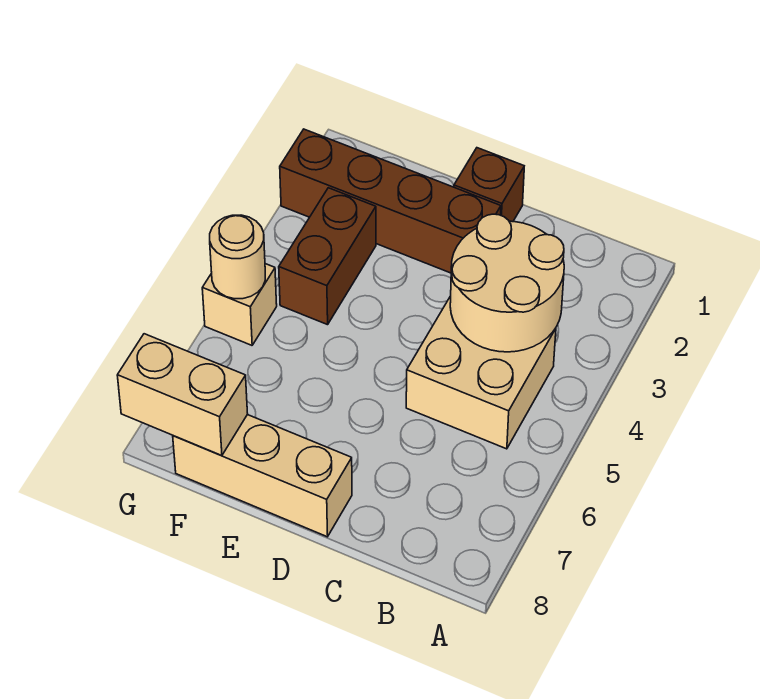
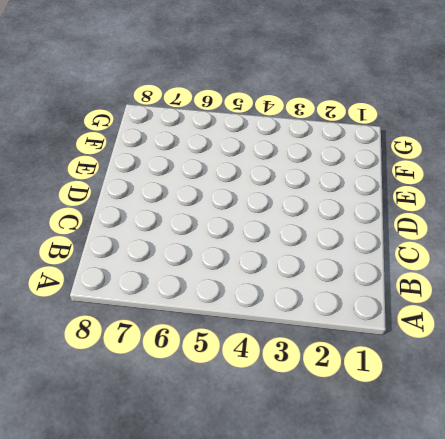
none -> tan brick B4:C5 level 1
none -> brown brick D1 level 1

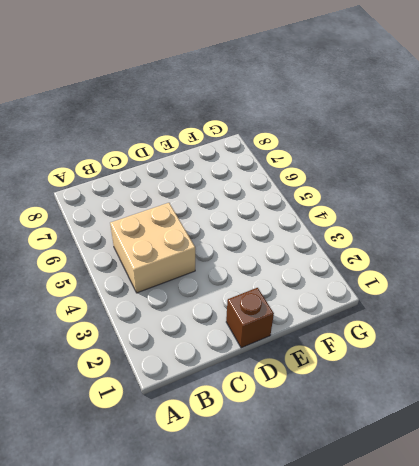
none -> brown brick D2:G2 level 1
none -> tan brick D8:F8 level 1

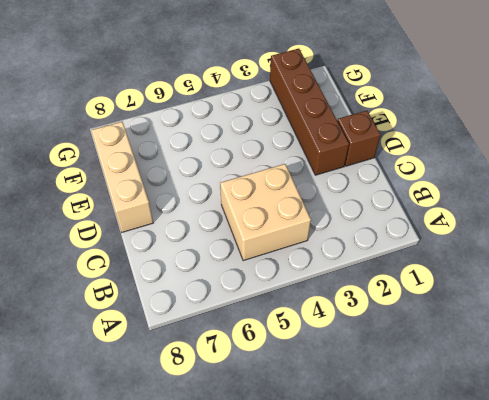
none -> brown brick F3:F4 level 1
none -> tan brick G5 level 1

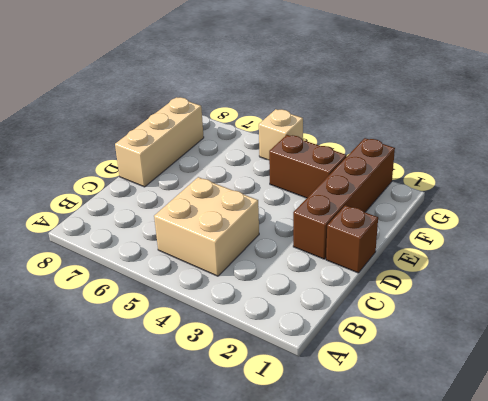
none -> tan round brick B3:C4 level 2
none -> tan brick F8:G8 level 2

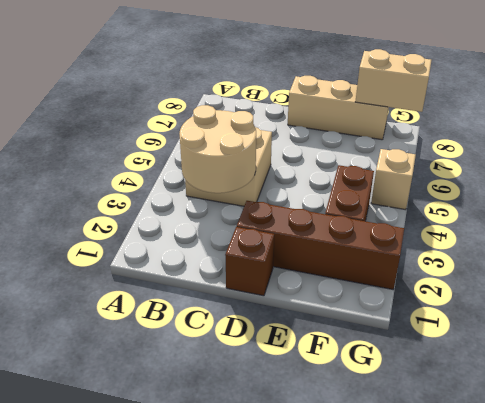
none -> tan round brick G5 level 2

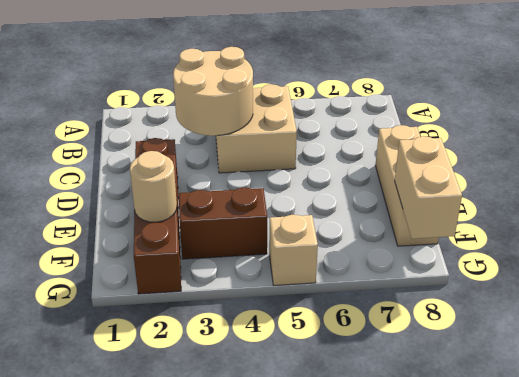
tan round brick F2 level 2 -> tan round brick G5 level 2
none -> brown brick D1 level 1

